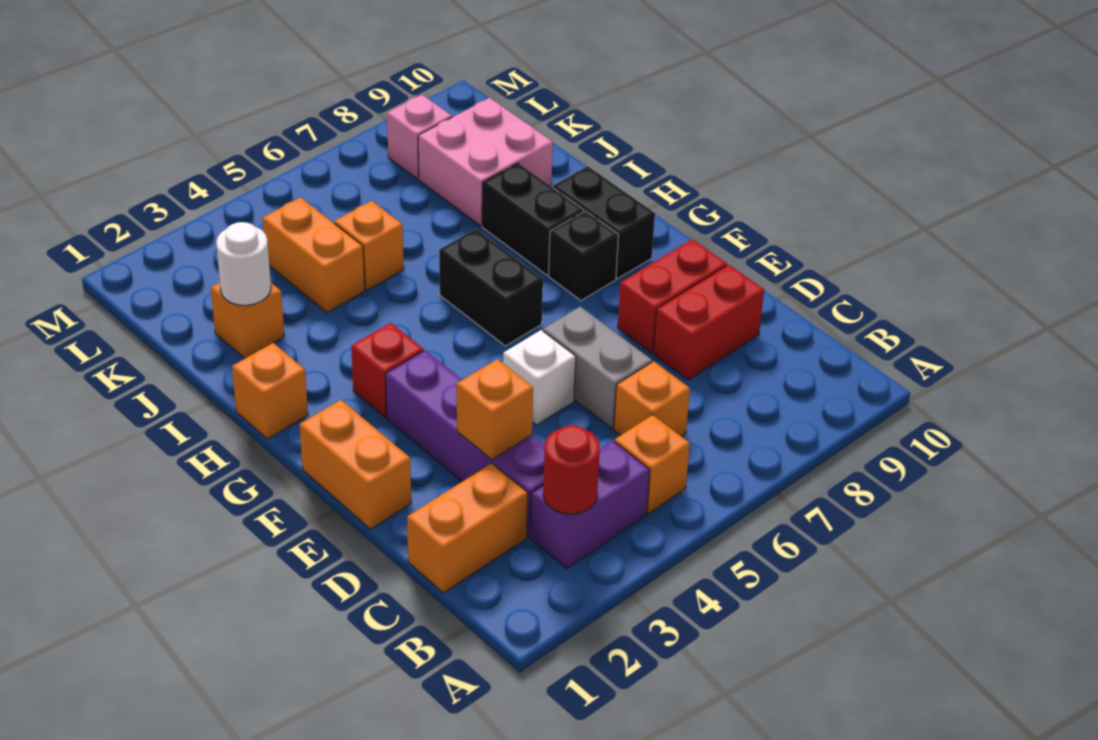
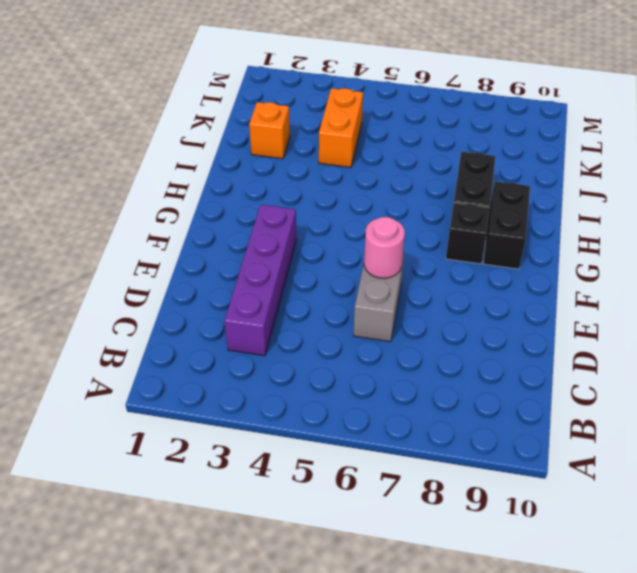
pink round brick E6 level 2 -> none
none -> purple brick B3:B4 level 1
none -> orange brick B5 level 1
none -> orange brick C1:C2 level 1

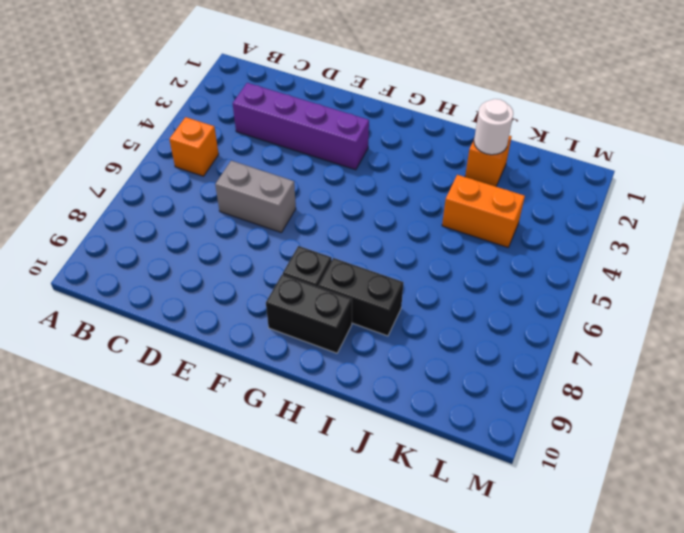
none -> purple brick B3:B4 level 1
none -> orange brick C1:C2 level 1
none -> orange brick C6 level 1

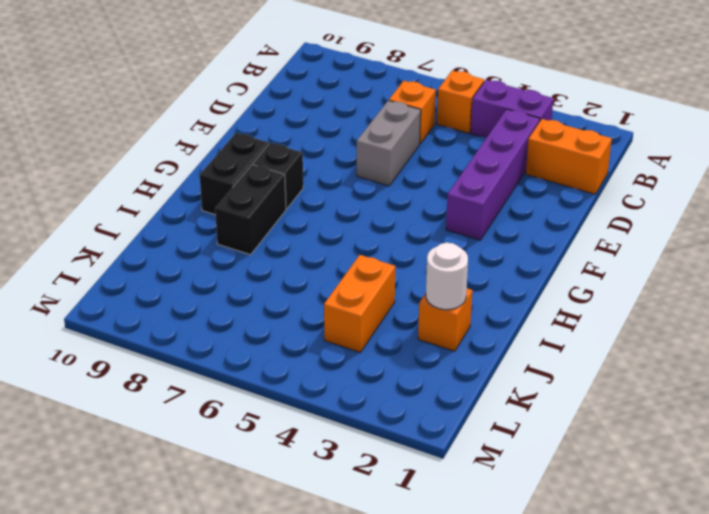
none -> red brick D8:D9 level 1
none -> orange brick E1:F1 level 1
none -> white brick E5 level 1

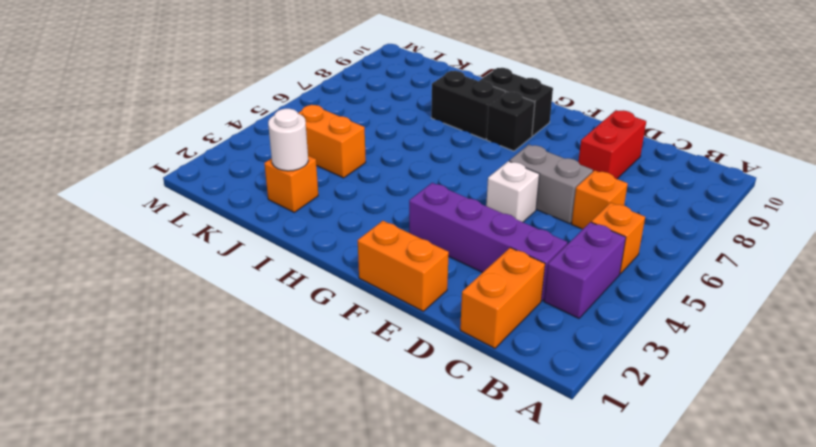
none -> red brick E8:E9 level 1
none -> red brick G3 level 1
none -> black brick G6:H6 level 1

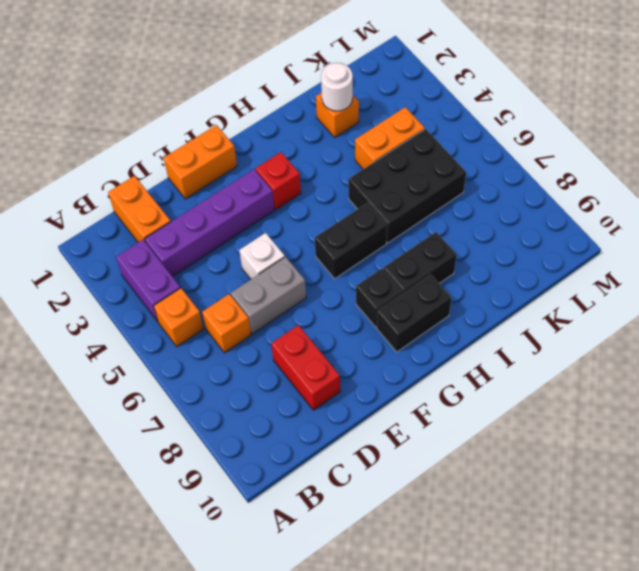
black brick I5:K6 level 1 -> orange brick J5 level 1
none -> red brick E8:E9 level 1
none -> orange brick H1 level 1
none -> pink brick J8:K9 level 1

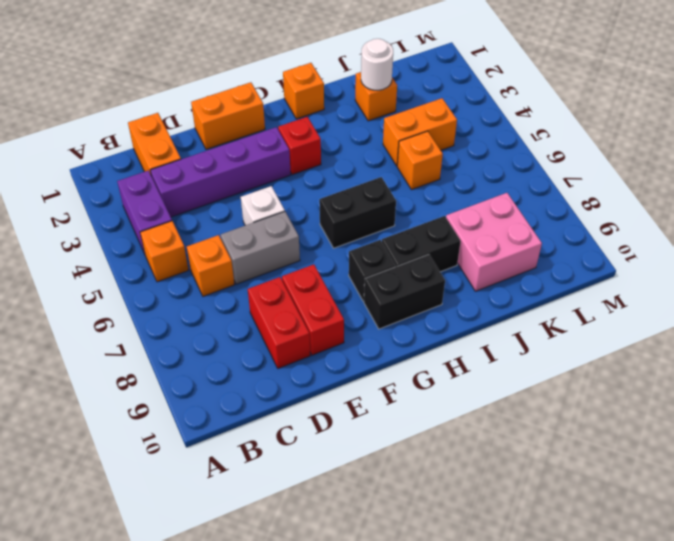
none -> pink brick L8 level 1
none -> red round brick B3 level 2
none -> orange brick D3 level 2

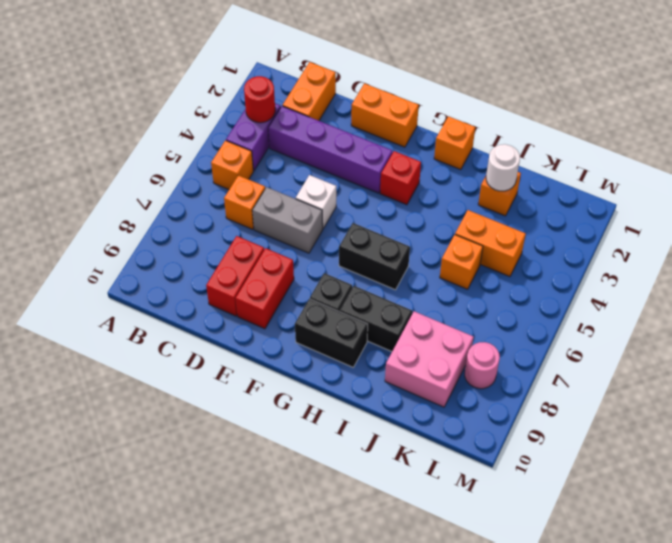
pink round brick L8 level 1 -> pink brick L8 level 1
none -> orange brick D3 level 2

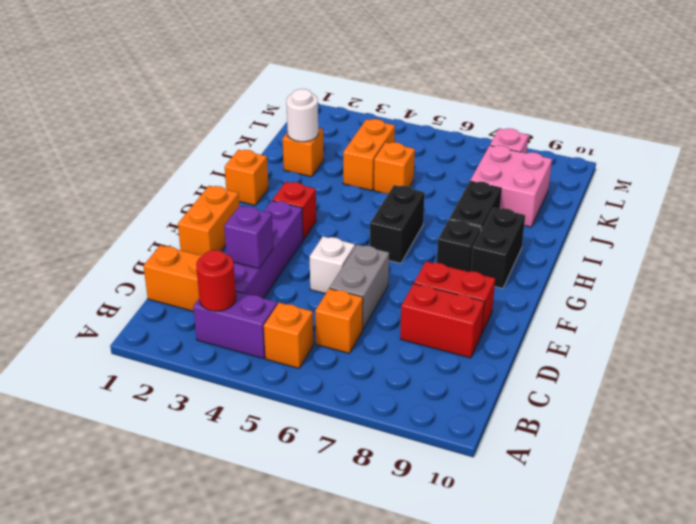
purple brick D3 level 2 -> orange brick D3 level 2

